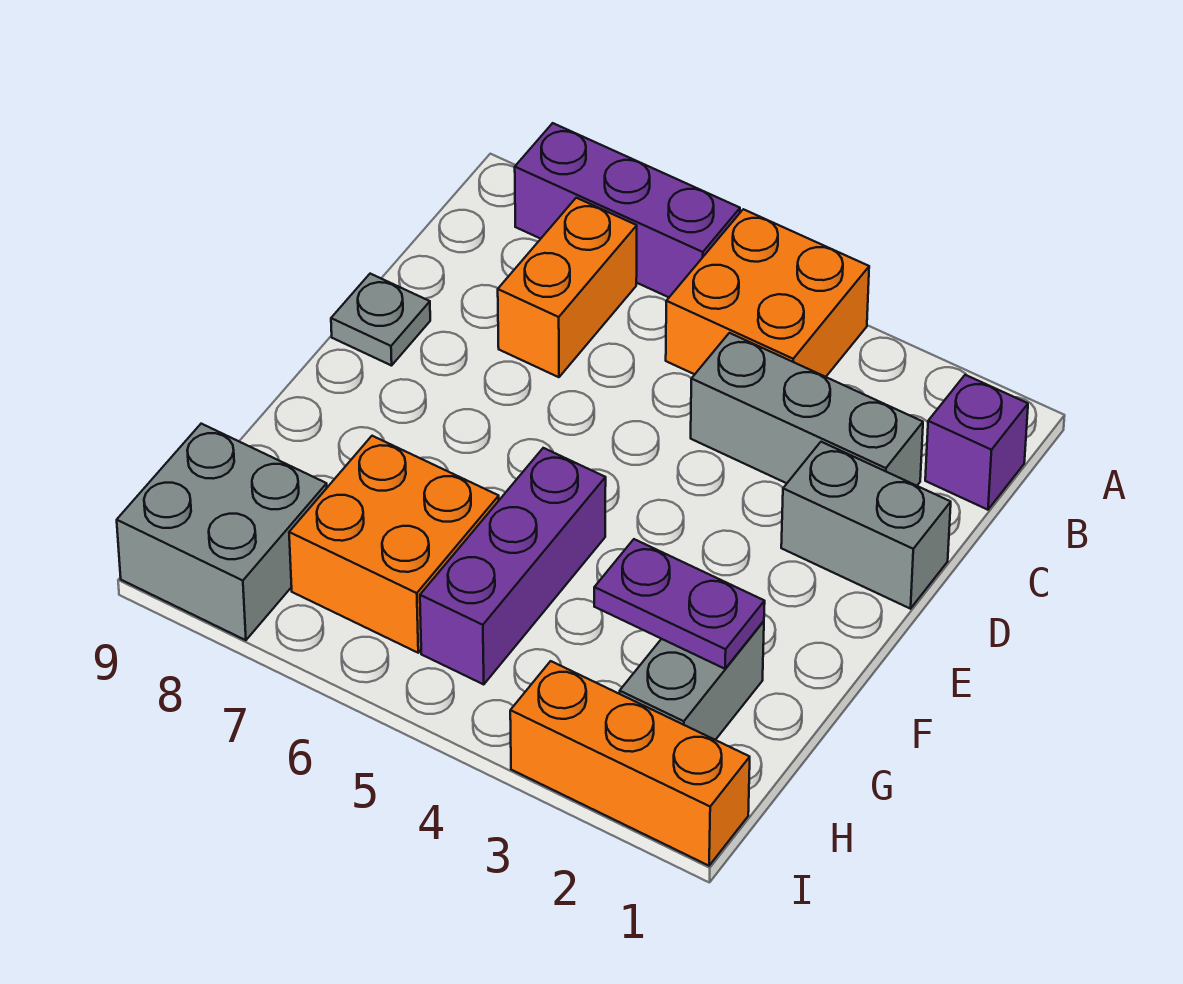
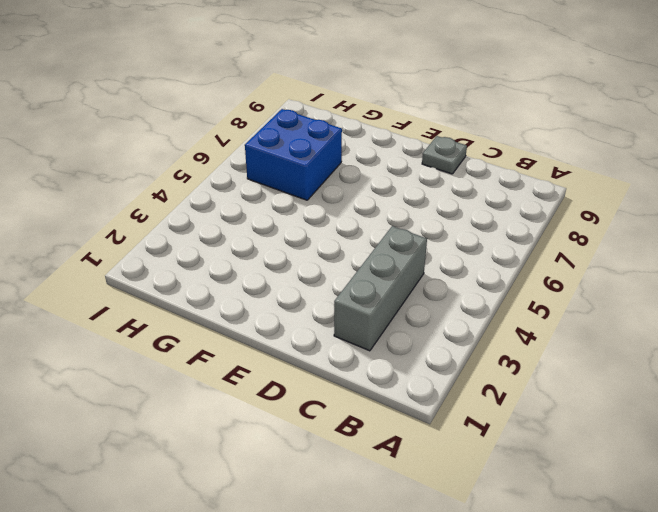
blue brick G6:H7 level 1 -> orange brick G6:H7 level 1
none -> orange brick A4:B5 level 1
none -> purple brick A6:A8 level 1
none -> purple brick B1 level 1

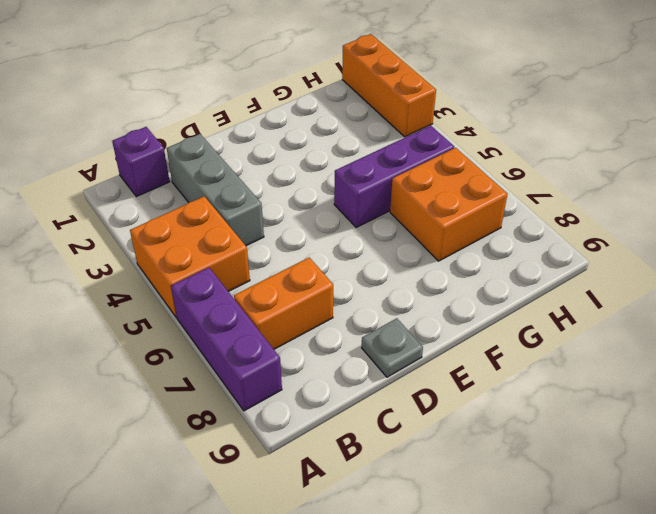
none -> grey brick D1:D2 level 1
none -> grey brick G2:H2 level 1
none -> grey brick H8:I9 level 1

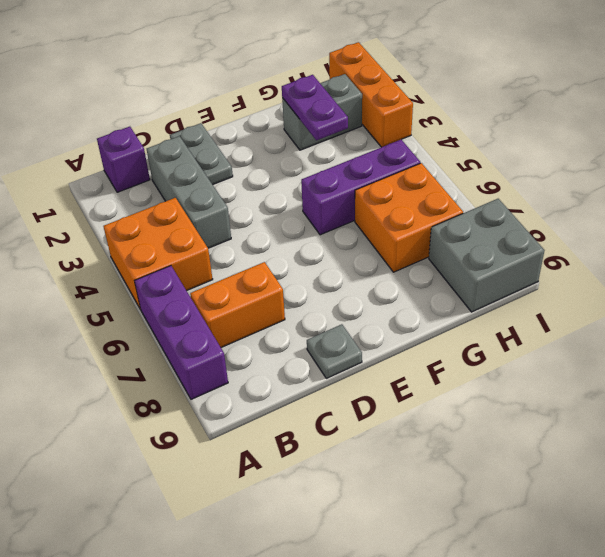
grey plate D1:D2 level 1 -> grey brick D1:D2 level 1

